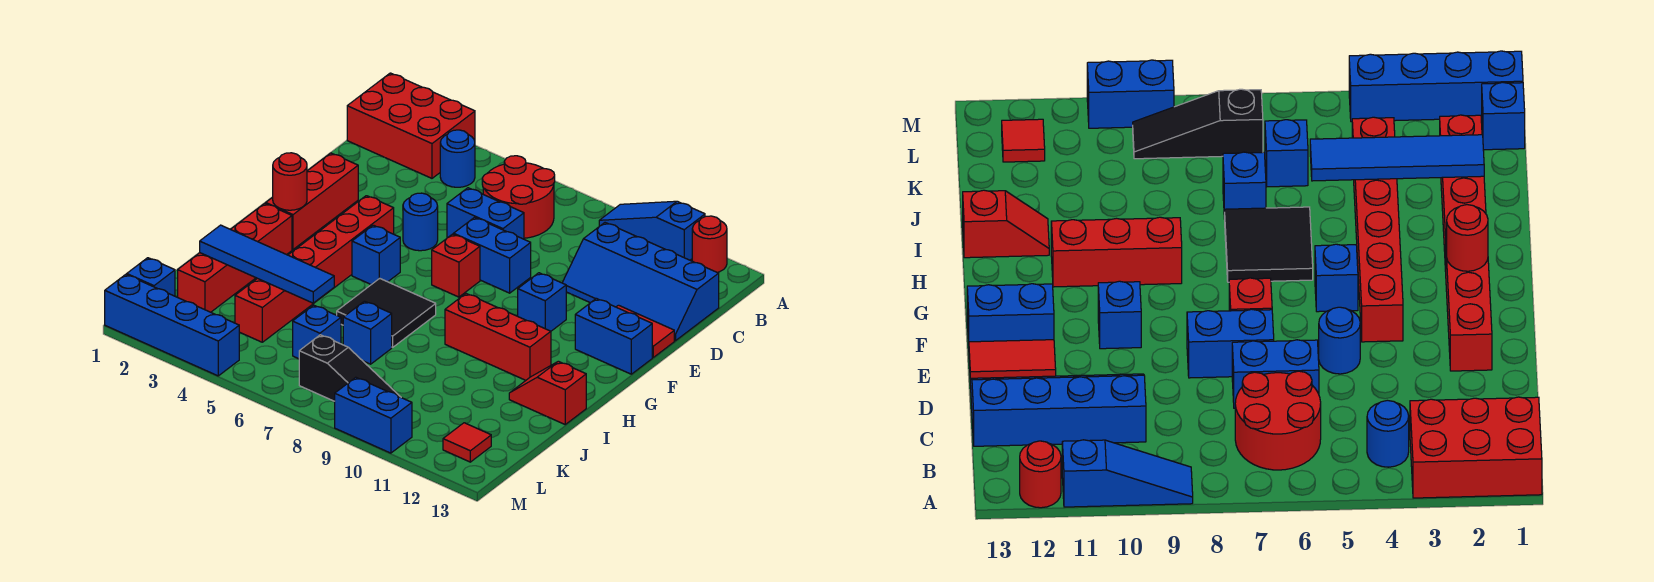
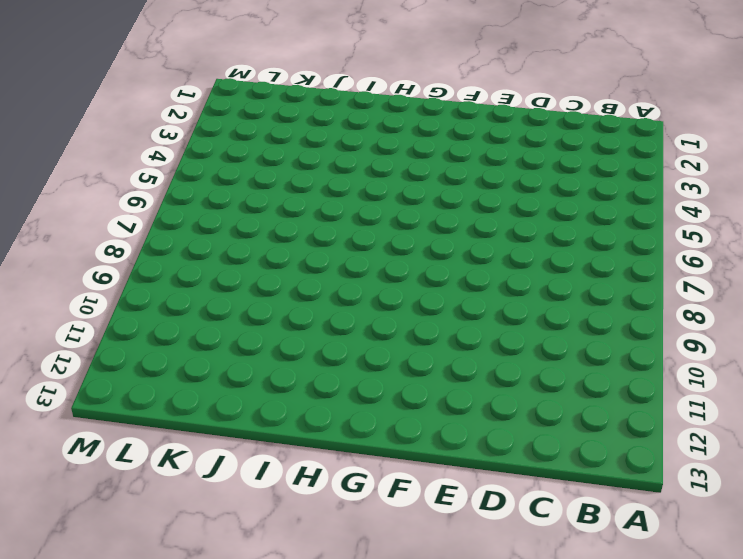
none -> red brick A1:B3 level 1
none -> blue slope A9:A11 level 1 top 11
none -> red round brick A12 level 1

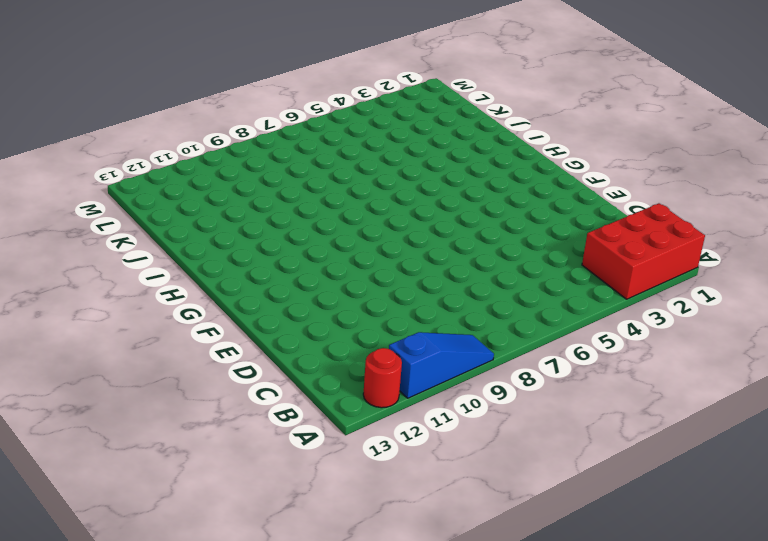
none -> blue round brick B4 level 1
none -> red round brick B6:C7 level 1
none -> blue slope C10:D13 level 1 top C

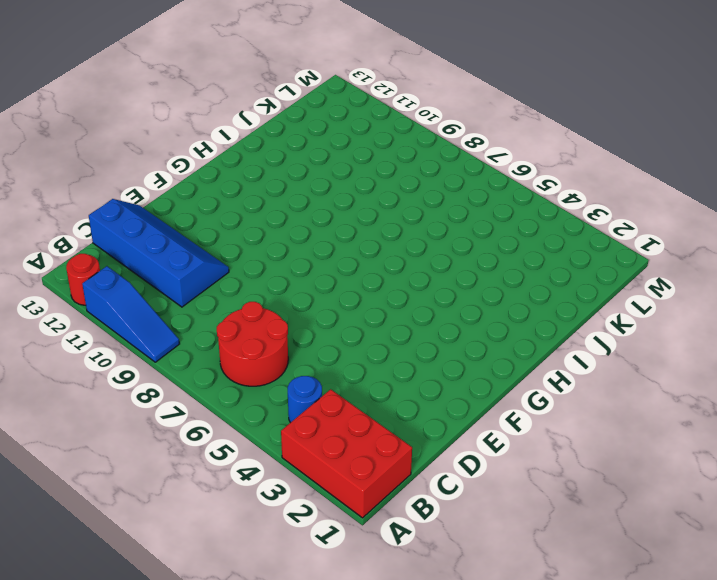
none -> blue brick D6:D7 level 1
none -> red brick E2:G2 level 1
none -> blue round brick E5 level 1

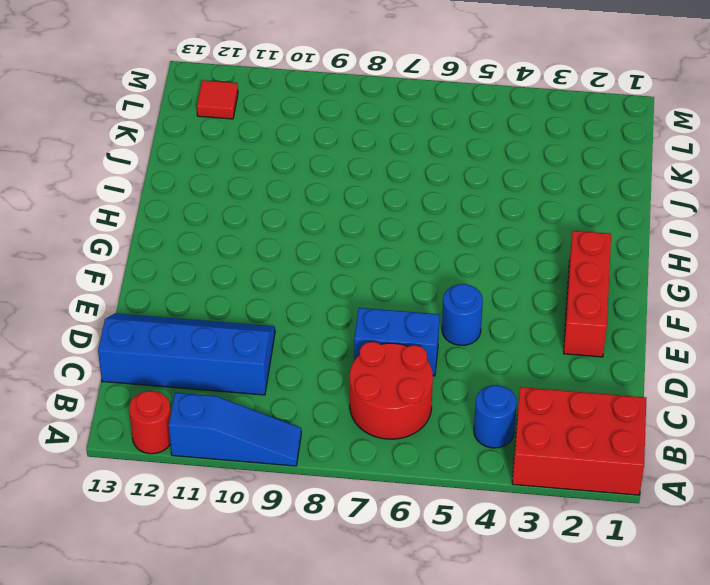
none -> blue brick E7:E8 level 1
none -> red tile E12:E13 level 1
none -> red brick F4:K4 level 1

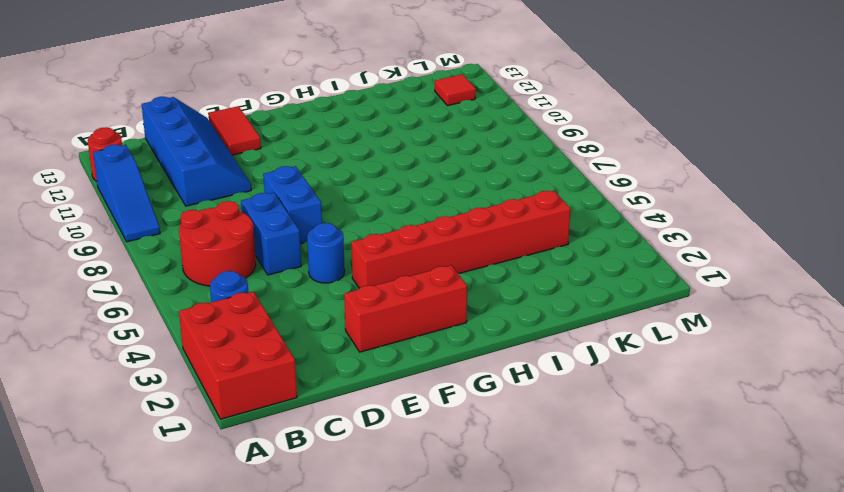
none -> red brick F7 level 1
none -> blue brick F10 level 1
none -> blue brick F12:F13 level 1

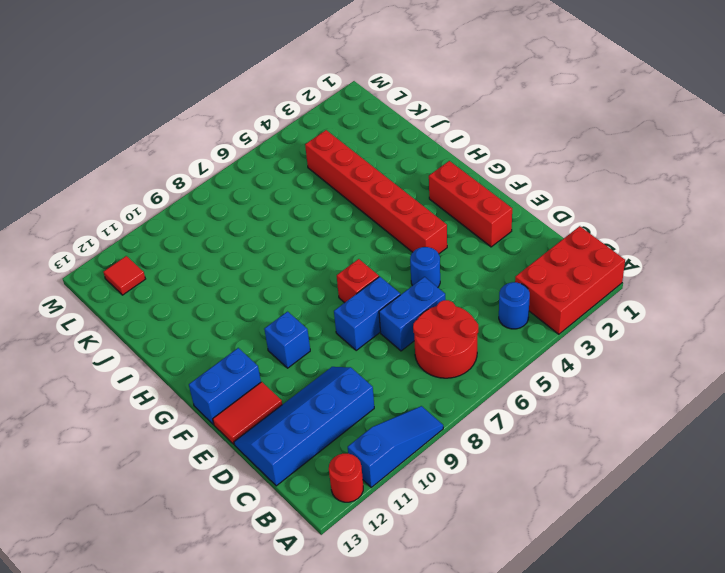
none -> blue brick G5 level 1
none -> red brick H2:K2 level 1
none -> black tile H6:I7 level 1

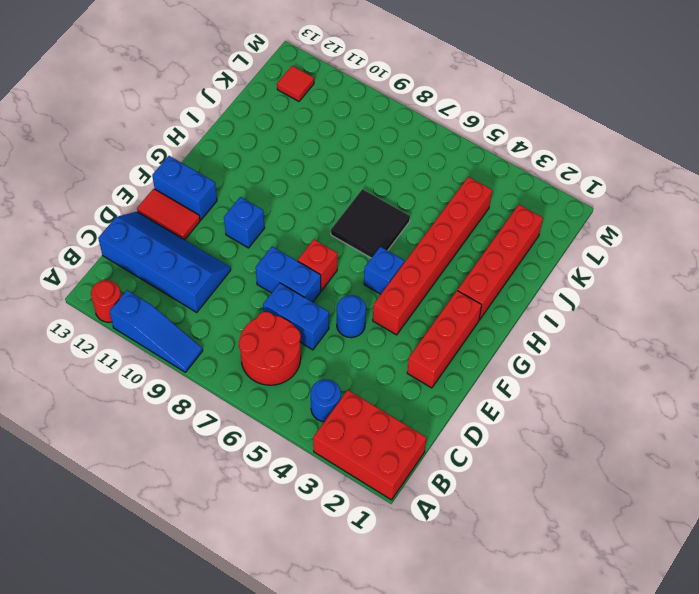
none -> red brick H9:H11 level 1
none -> red slope I12:I13 level 1 top 13
none -> blue brick J7 level 1

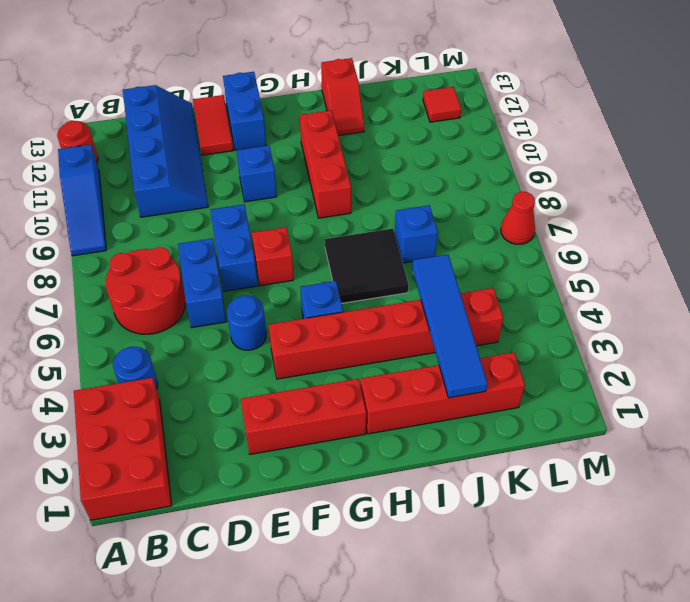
red cone M7 level 1 -> none
none -> blue brick K6 level 1
none -> blue brick L1 level 1
none -> black slope L7:L9 level 1 top 7

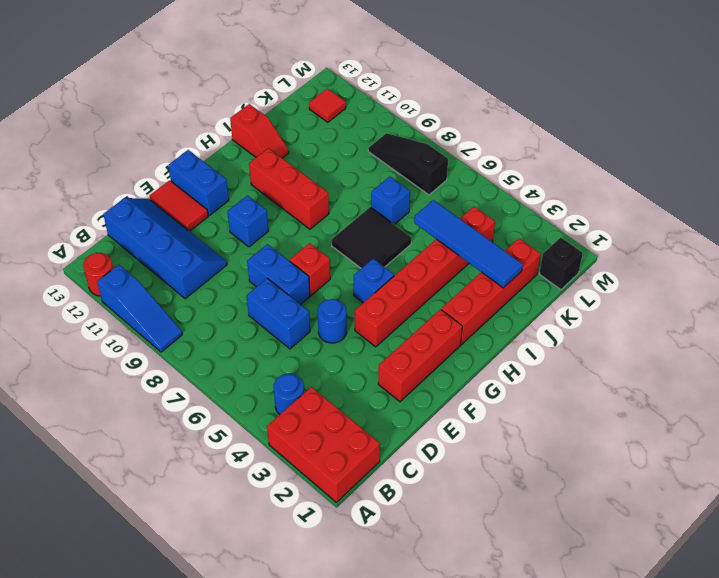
black brick L1 level 1 -> blue brick L1 level 1
none -> red round brick B6:C7 level 1
none -> blue brick K6 level 1
none -> blue brick M1:M4 level 1

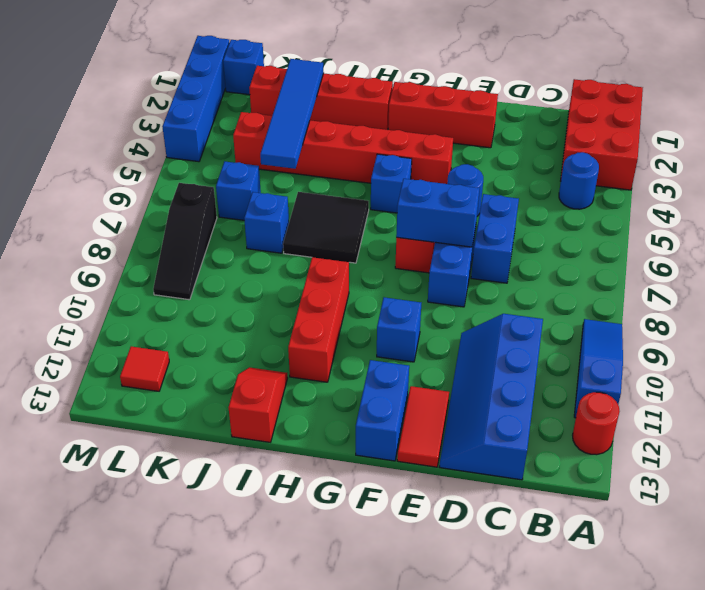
blue brick E7:F7 level 2 -> blue brick M9:M10 level 1
none -> red round brick B6:C7 level 1
none -> red round brick G2 level 2

